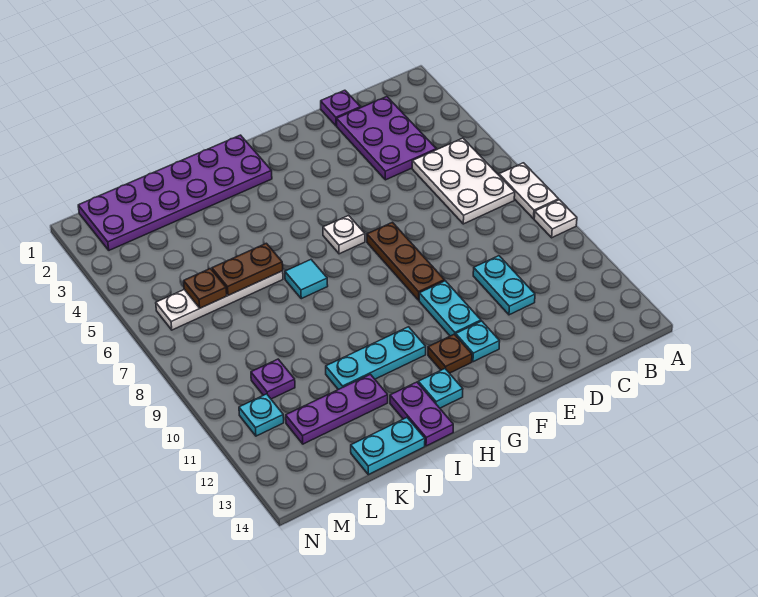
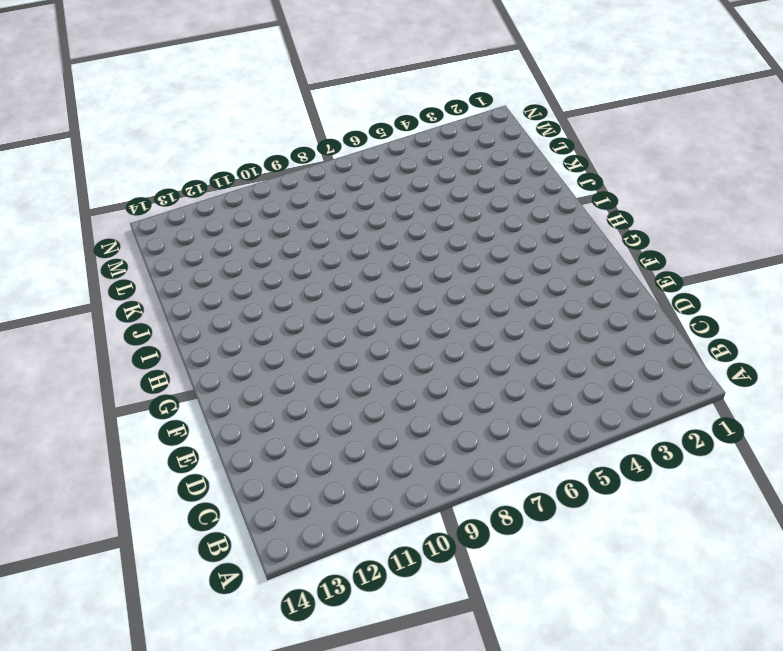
none -> white plate A7:A8 level 1
none -> white plate A9 level 1
none -> white plate B5:C7 level 1

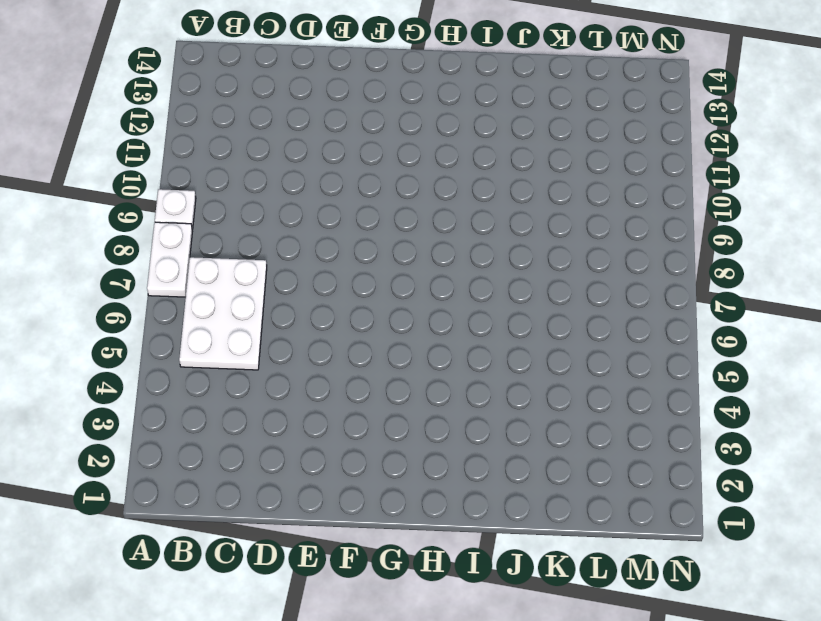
none -> purple plate C2:D4 level 1
none -> purple plate D1 level 1
none -> cyan plate D10:D11 level 1

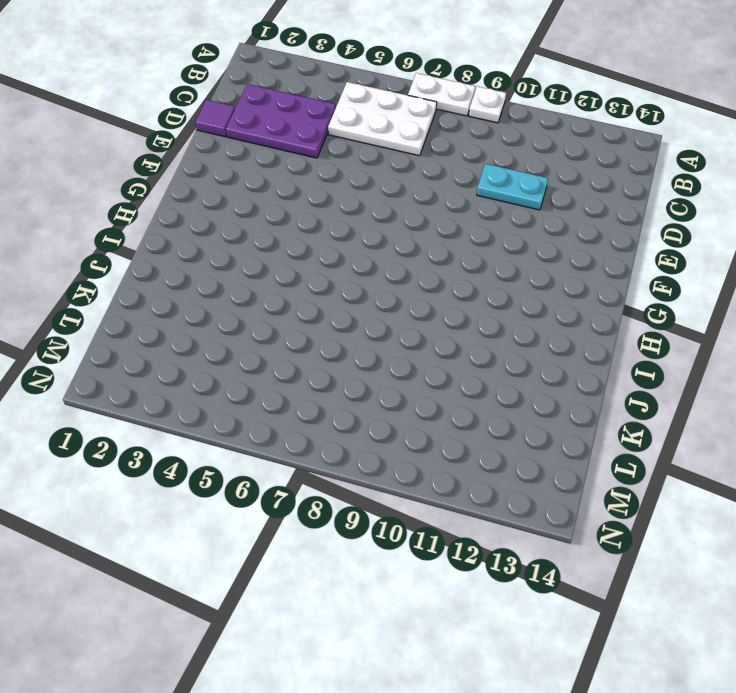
purple tile D1 level 1 -> purple plate D1 level 1
none -> brown plate F7:F9 level 1
none -> cyan plate F10:F11 level 1
none -> cyan plate F12 level 1

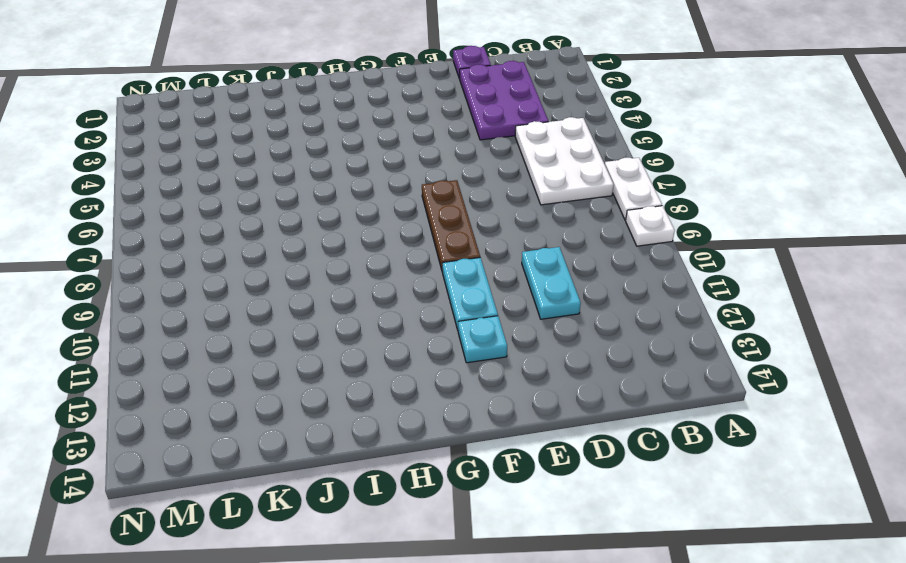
none -> white plate G6 level 1
none -> brown plate G12 level 1
none -> purple plate H1:M2 level 1

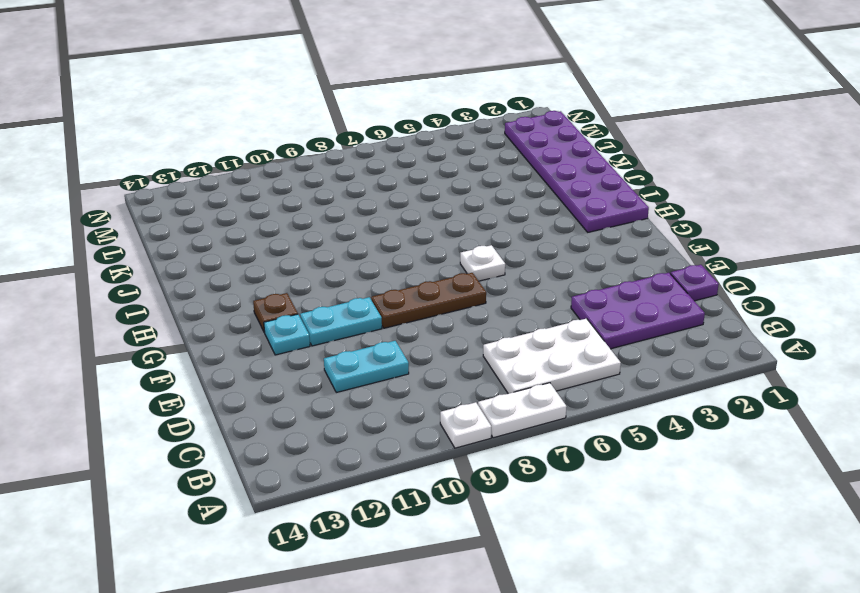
none -> cyan plate H11:J11 level 1
none -> cyan plate H13 level 1
none -> cyan tile I7 level 1

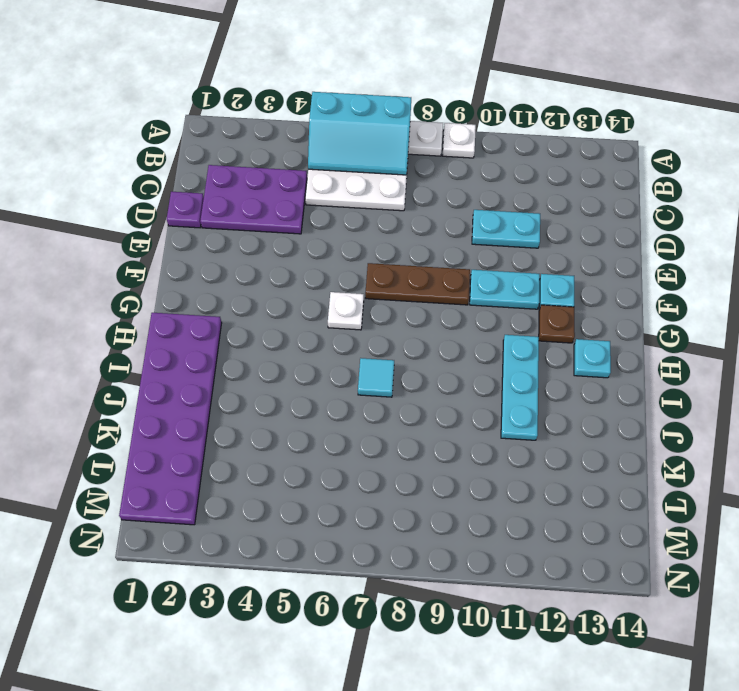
cyan slope A5:B7 level 2 top A -> none
none -> purple plate I13:I14 level 1
none -> white plate J6:M6 level 1
none -> purple plate J12:L12 level 1

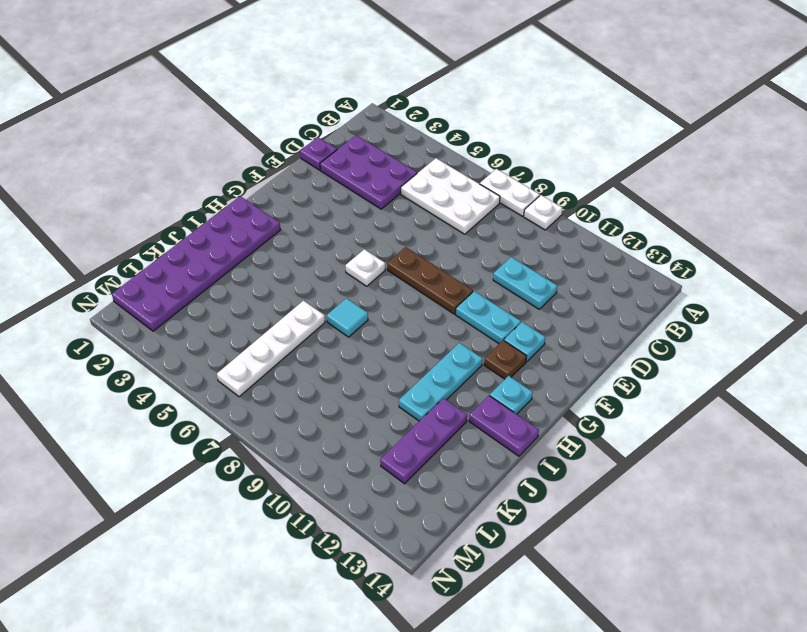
none -> cyan plate J14:K14 level 1
none -> purple plate L10 level 1
none -> cyan plate M11 level 1

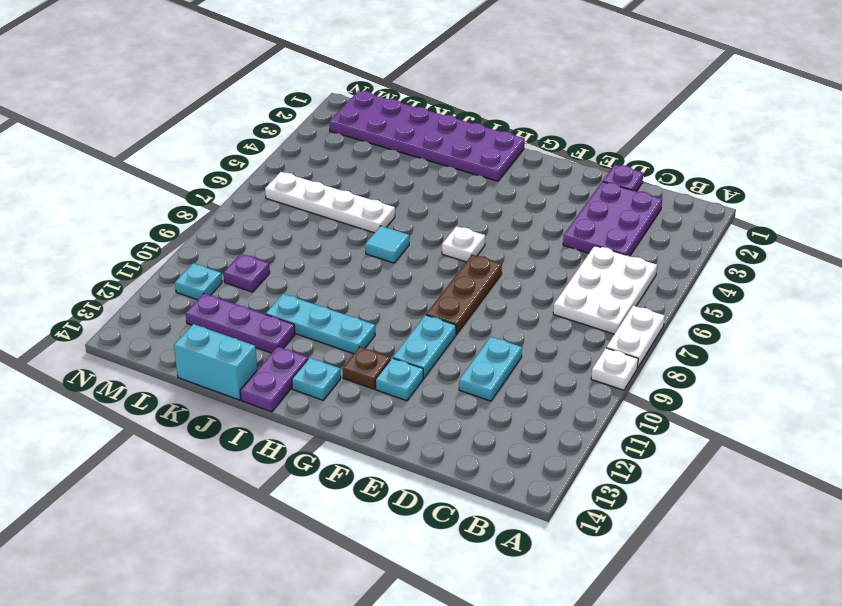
cyan brick J14:K14 level 1 -> cyan plate J14:K14 level 1
none -> brown plate J6:K6 level 2
none -> brown plate L6 level 2

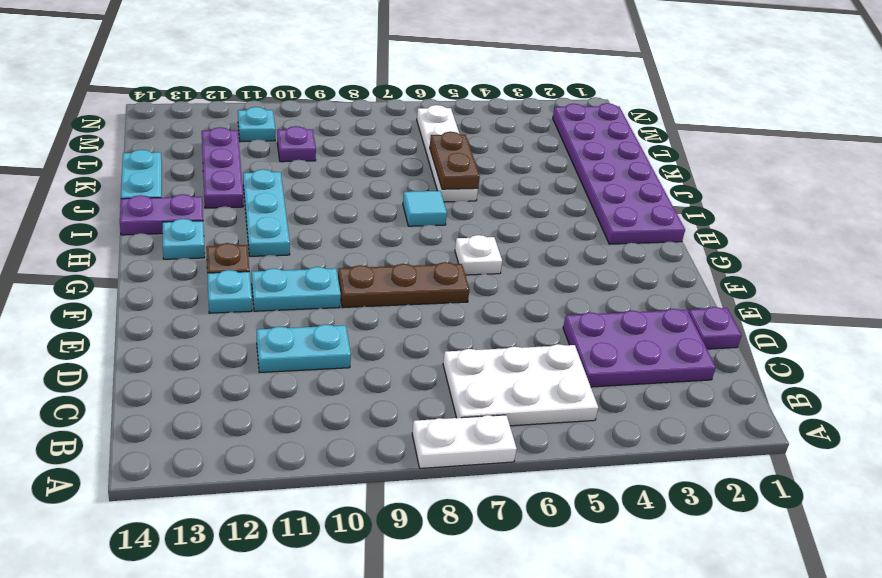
none -> white plate A9 level 1
none -> brown plate L6 level 2

